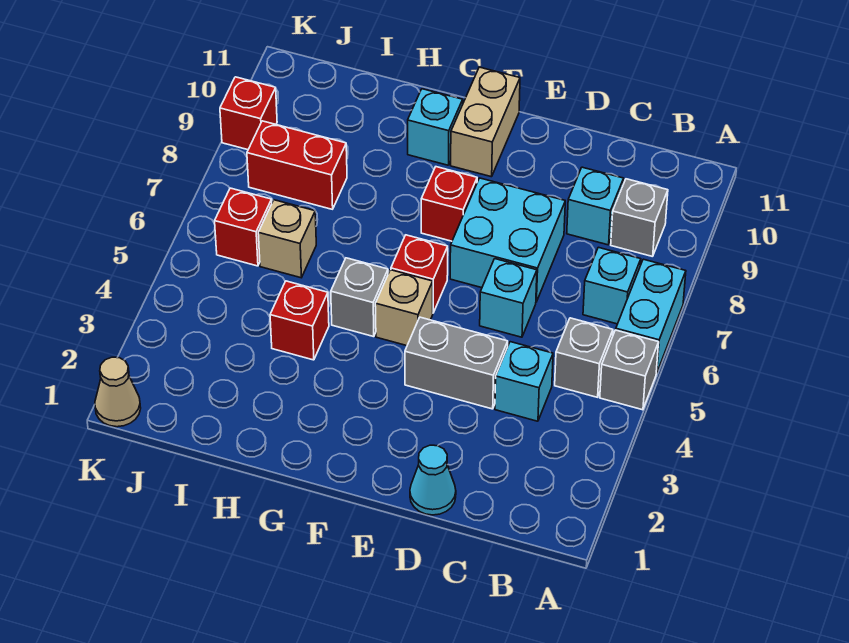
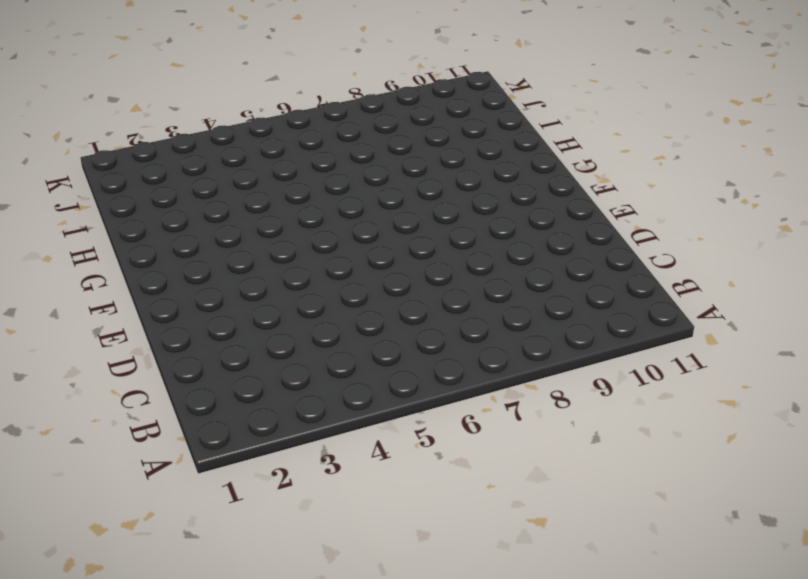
none -> grey brick A5 level 1
none -> cyan brick A6:A7 level 1
none -> grey brick B5 level 1

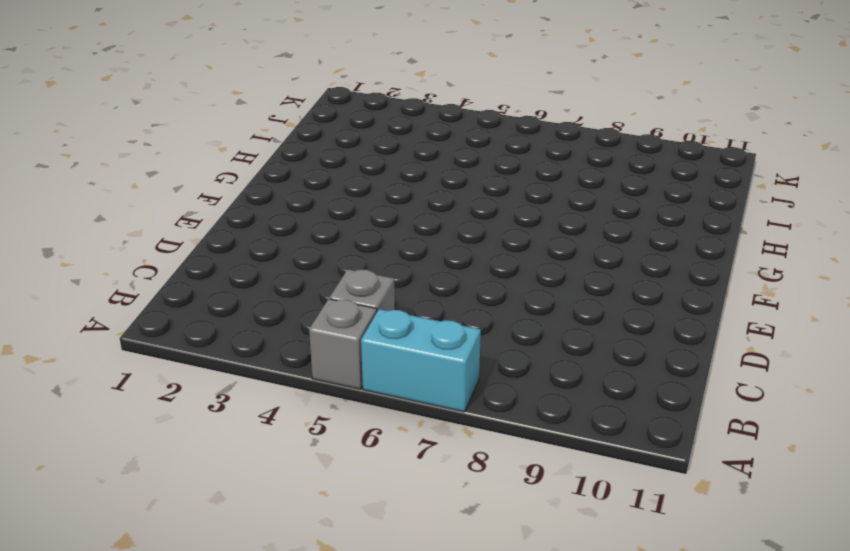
none -> cyan brick B7 level 1
none -> grey brick B9 level 1
none -> cyan brick C4 level 1

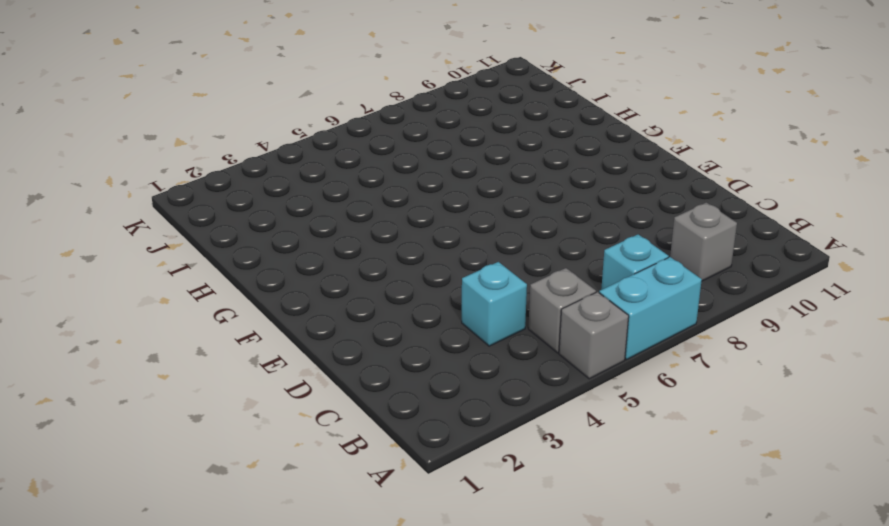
none -> cyan brick C9 level 1
none -> cyan cone D1 level 1
none -> grey brick D4:E4 level 1

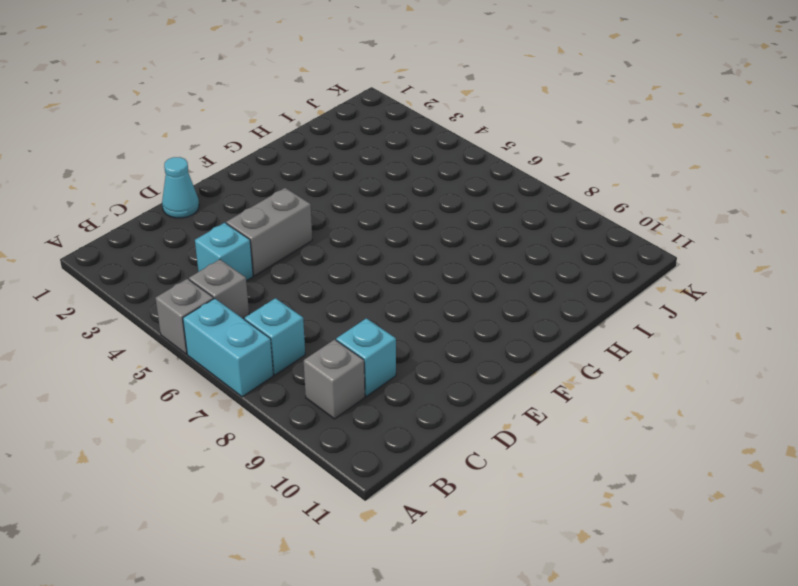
none -> cyan brick D6 level 1
none -> cyan brick D7:E8 level 1
none -> tan brick F5 level 1

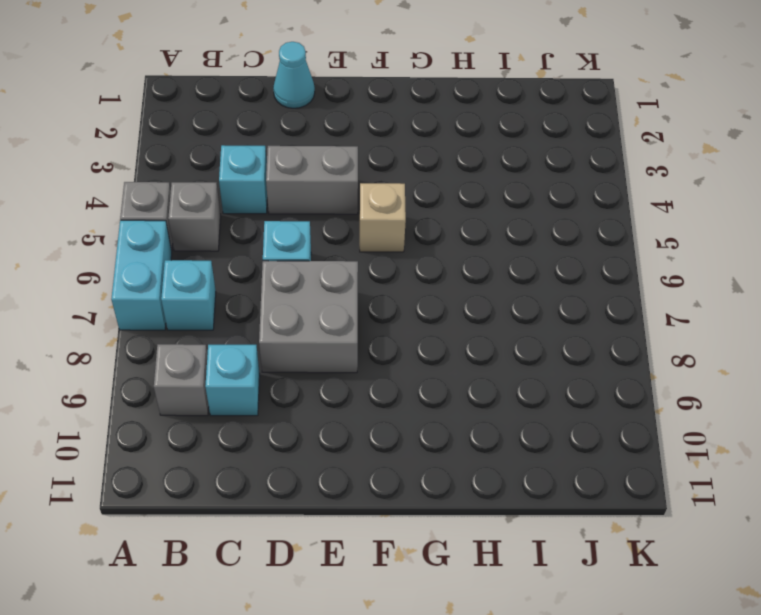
grey brick D7:E8 level 1 -> cyan brick D7:E8 level 1
none -> red brick F6 level 1
none -> red brick F8 level 1
none -> tan brick F10:F11 level 1

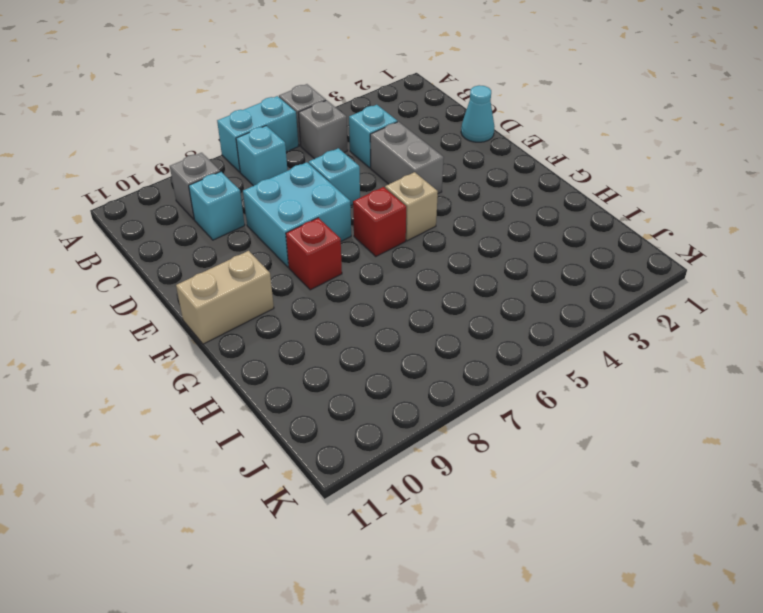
none -> grey brick G5 level 1
none -> cyan brick G10 level 1
none -> red brick H4 level 1

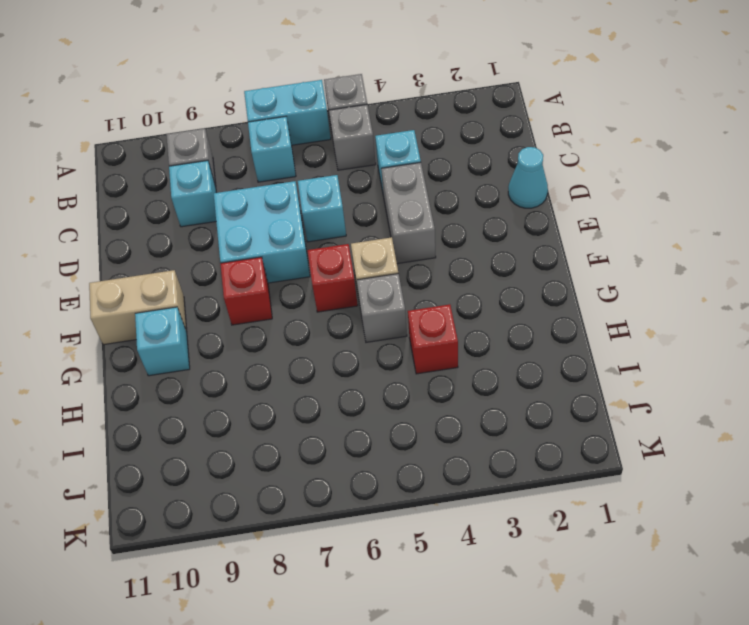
none -> tan brick I6 level 1
none -> red brick I8:J8 level 1
none -> red brick J6 level 1

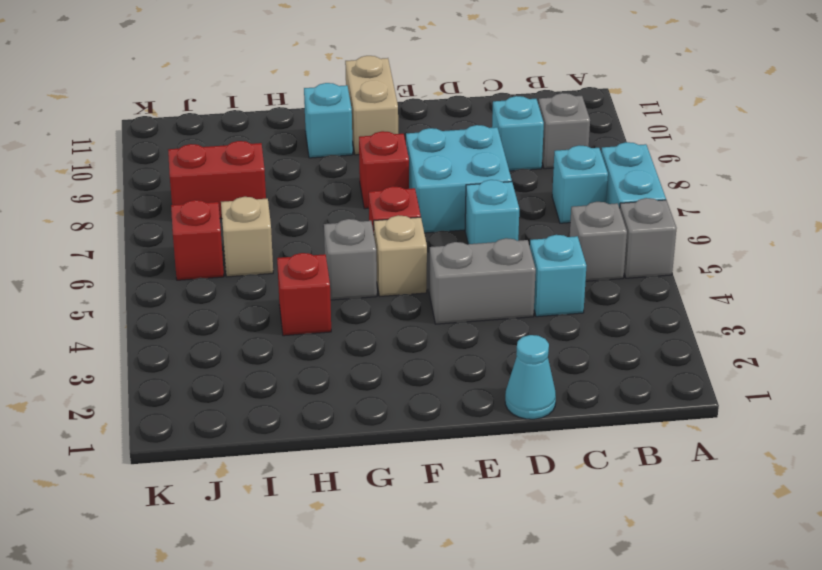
none -> tan cone K1 level 1
none -> red brick K9 level 1

